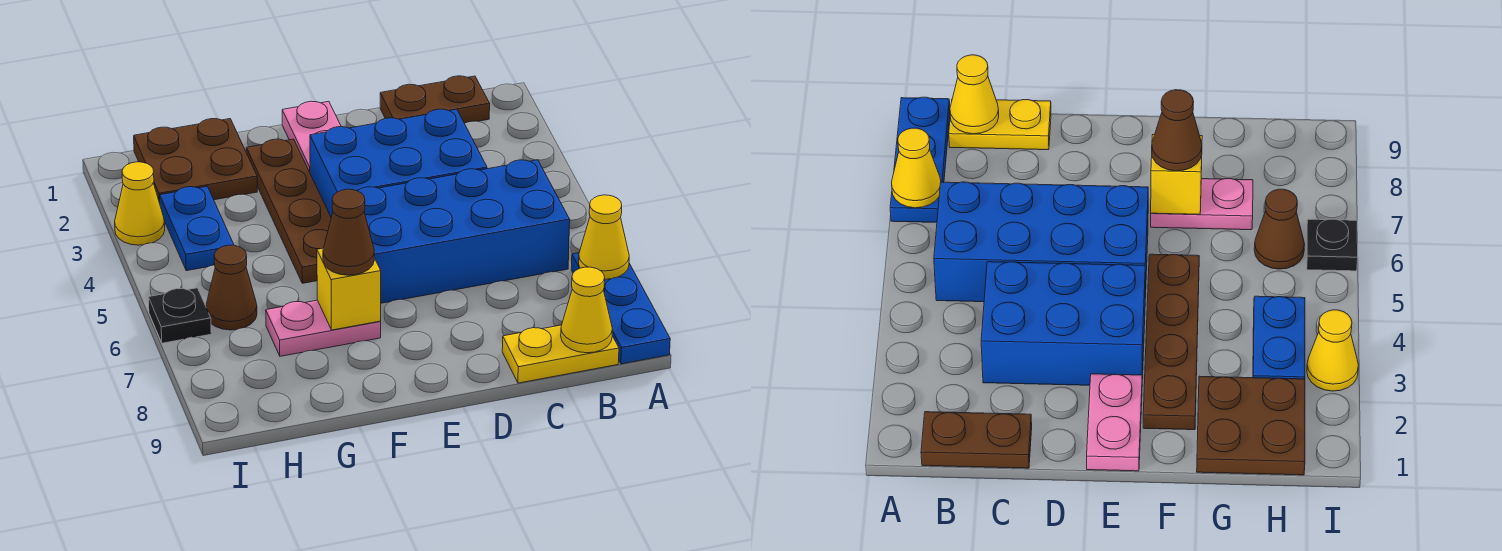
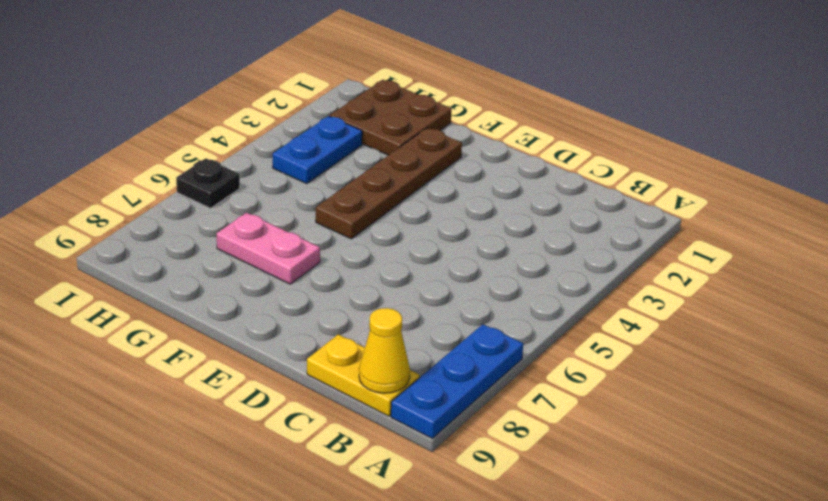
none -> brown plate B1:C1 level 1
none -> blue brick B5:E6 level 1
none -> blue brick C3:E4 level 1

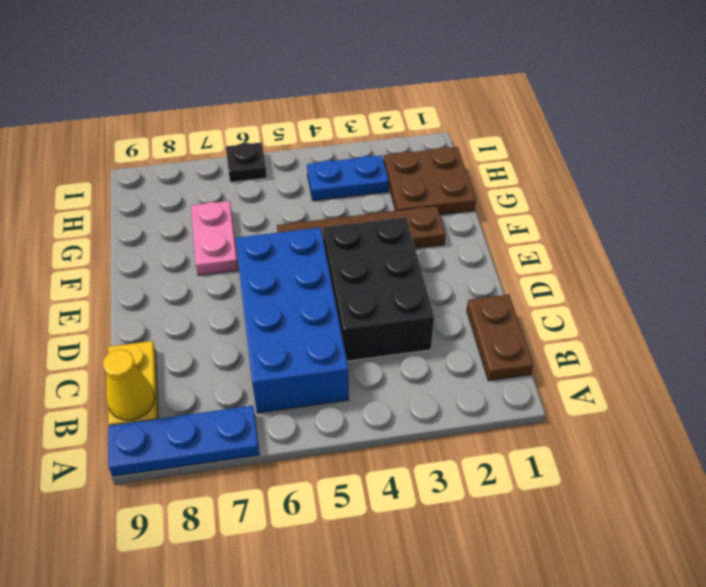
black brick C3:E4 level 1 -> blue brick C3:E4 level 1
none -> pink plate E1:E2 level 1
none -> brown cone H6 level 1
none -> yellow cone I3 level 1

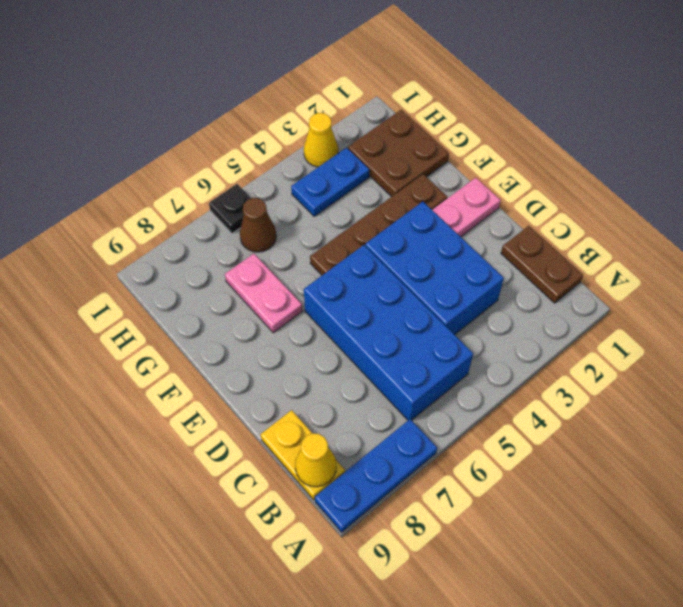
none -> yellow cone A7 level 2
none -> yellow brick F7 level 2
none -> brown cone F7 level 3

